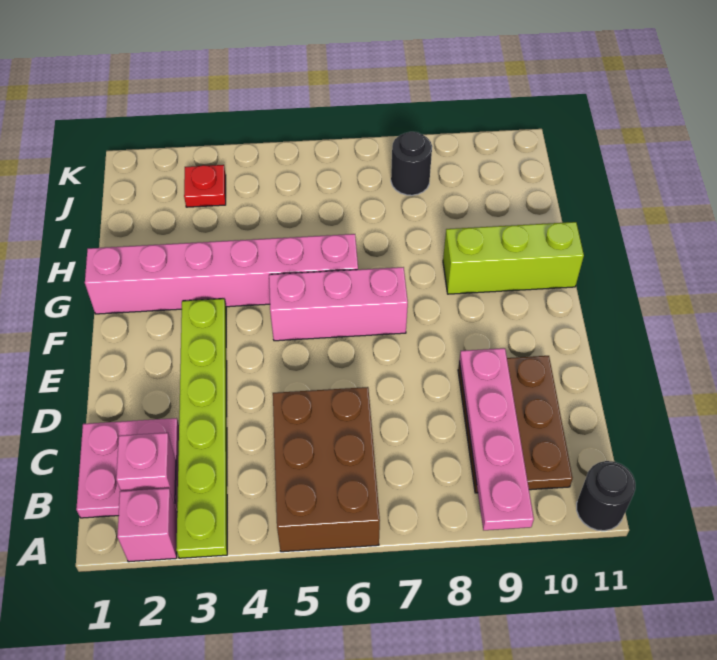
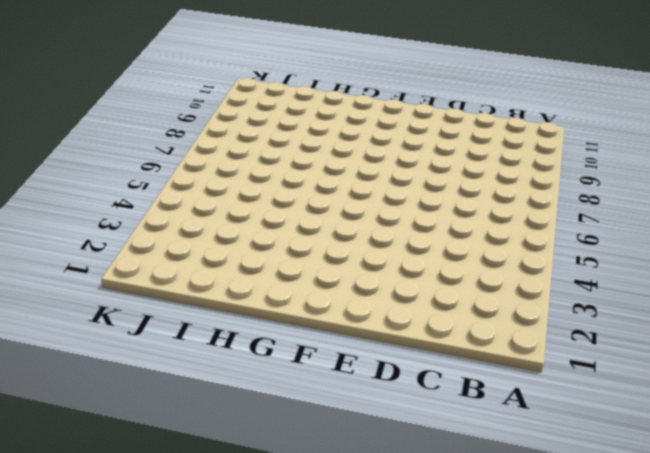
none -> pink brick A2 level 1
none -> lime plate A3:F3 level 1
none -> brown brick A5:C6 level 1

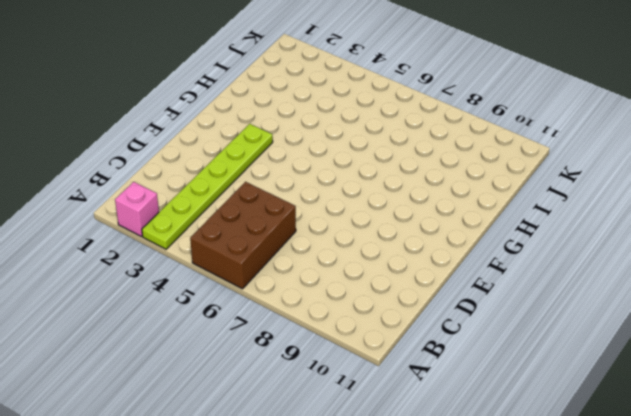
none -> black round brick A11 level 1
none -> pink plate B1:C2 level 1
none -> brown plate B9:D10 level 1

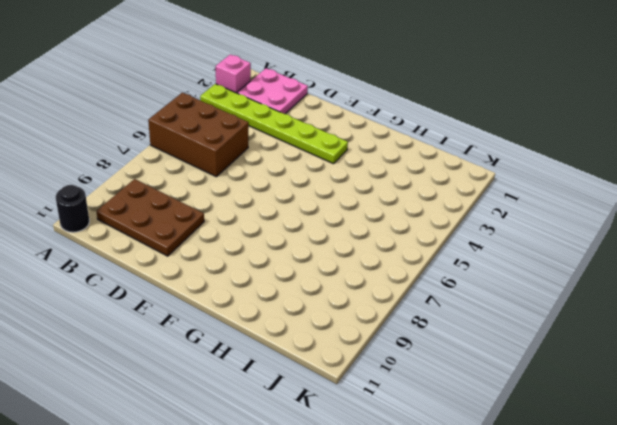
none -> pink brick F5:F7 level 1
none -> pink brick G1:G6 level 1
none -> lime brick G9:G11 level 1

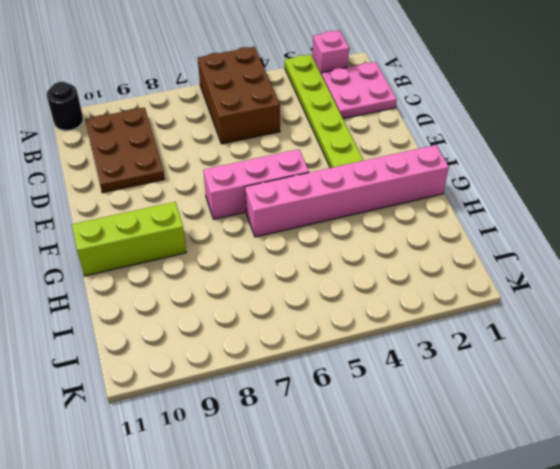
none -> red plate J3 level 1
none -> black round brick J8 level 1
none -> pink plate A9:D9 level 2

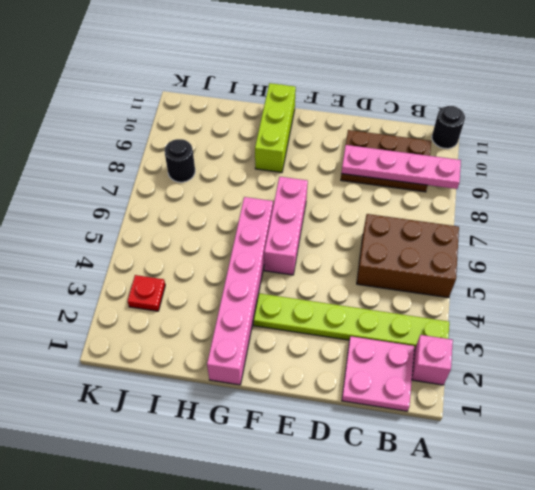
none -> pink brick B2 level 2

